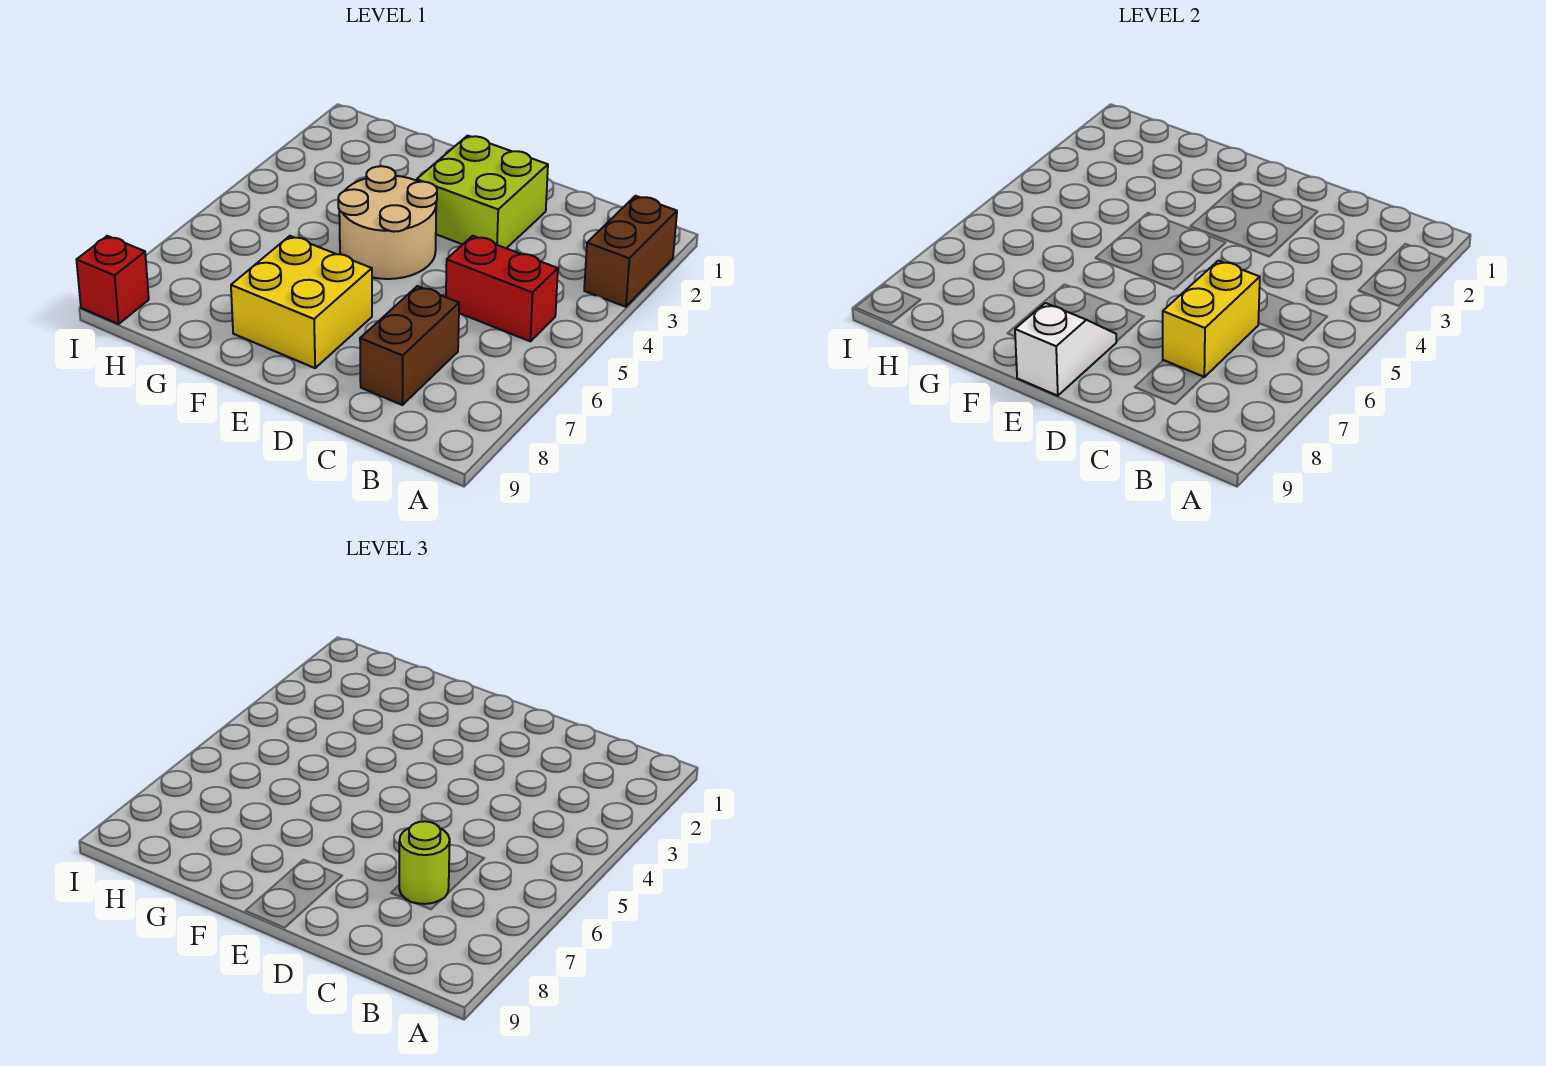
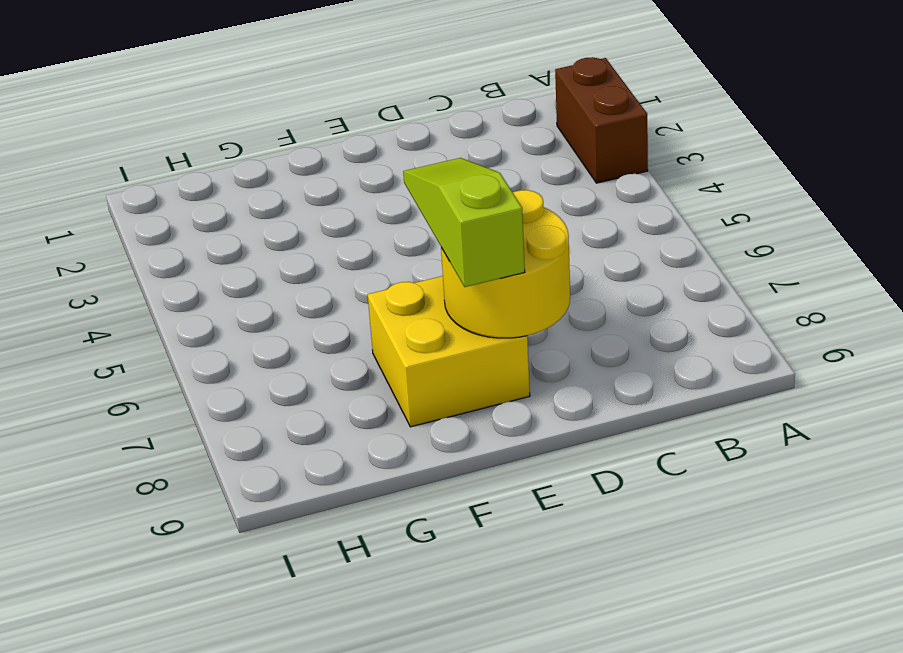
yellow round brick D7:E8 level 2 -> white slope E8:E9 level 2 top 9
lime slope E6:E8 level 3 top 8 -> none
none -> red brick B5:C5 level 1
none -> brown brick C7:C8 level 1

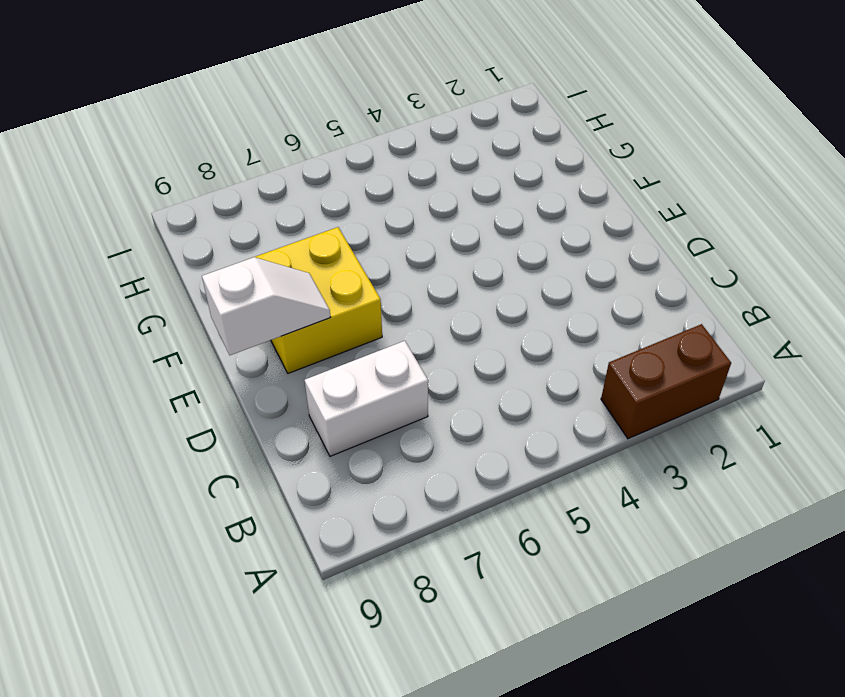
white brick C7:C8 level 1 -> brown brick C7:C8 level 1
none -> red brick B5:C5 level 1
none -> lime brick D2:E3 level 1

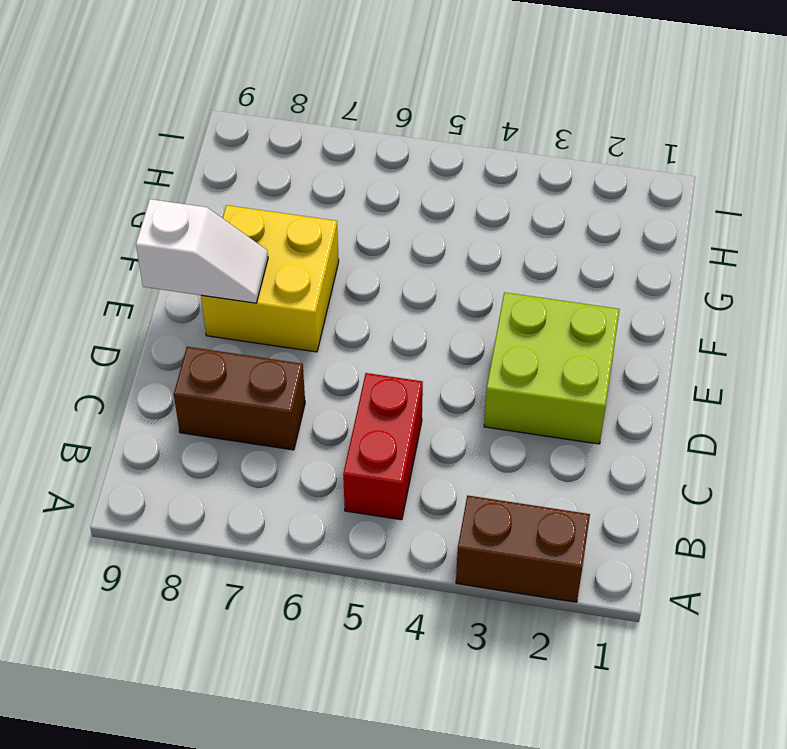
none -> tan round brick E4:F5 level 1
none -> red brick I9 level 1

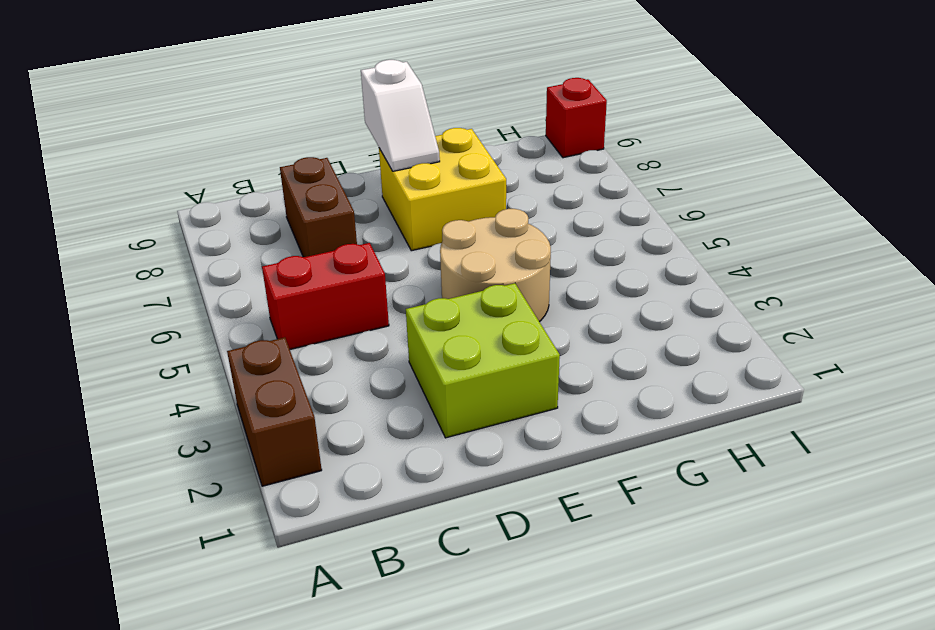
none -> yellow brick C6:C7 level 2
none -> lime round brick C7 level 3

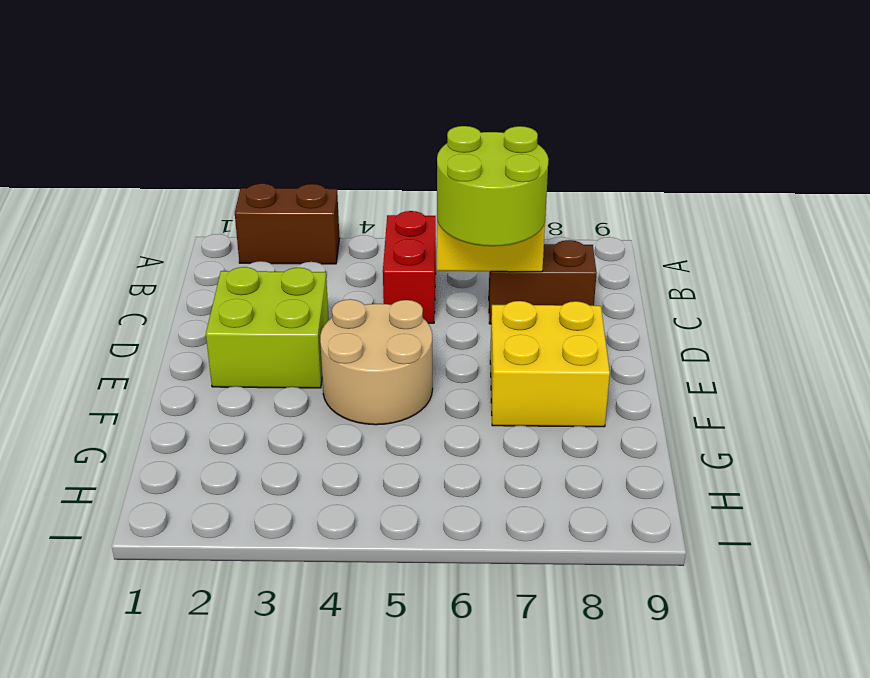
lime round brick C6:D7 level 3 -> lime round brick C7 level 3
none -> red brick I9 level 1
none -> white slope E8:E9 level 2 top 9

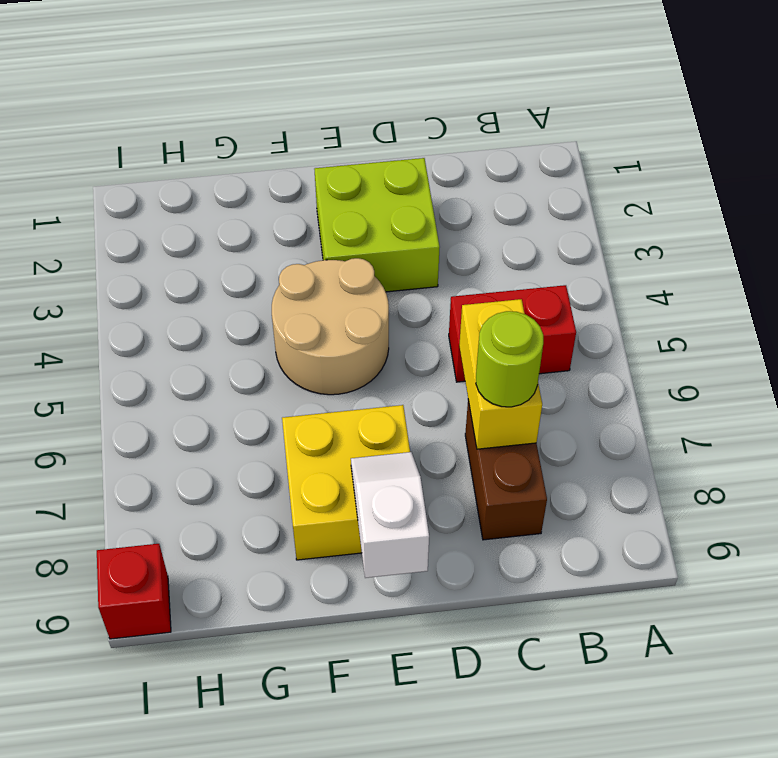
none -> brown brick A2:A3 level 1

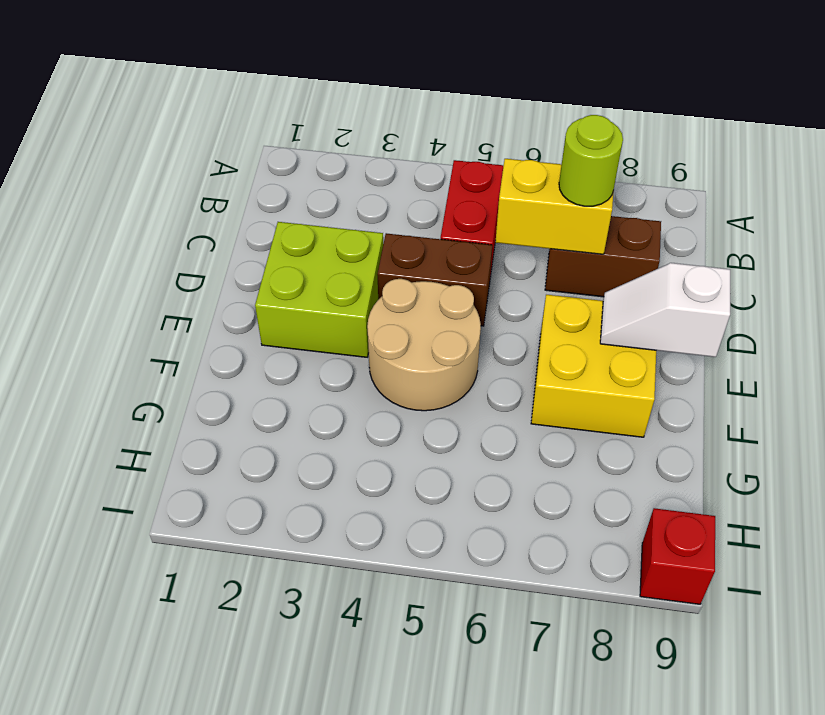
brown brick D4:D5 level 1 -> brown brick A2:A3 level 1

